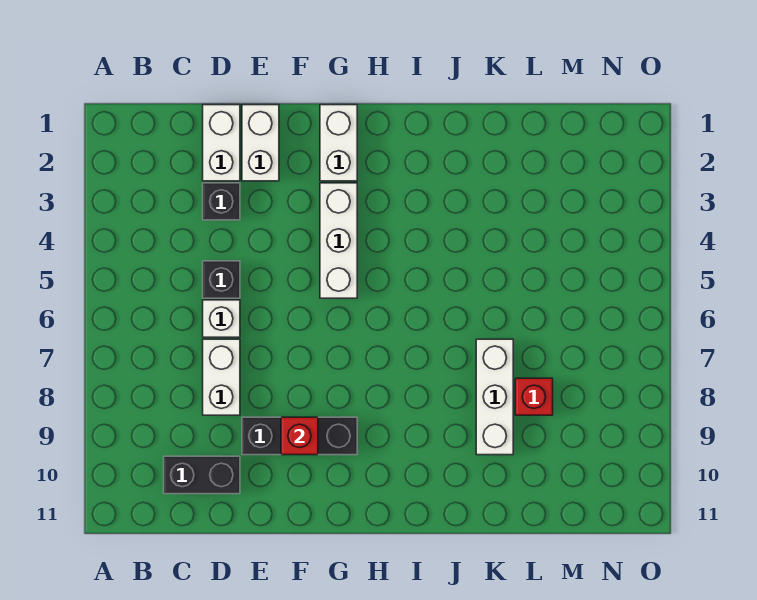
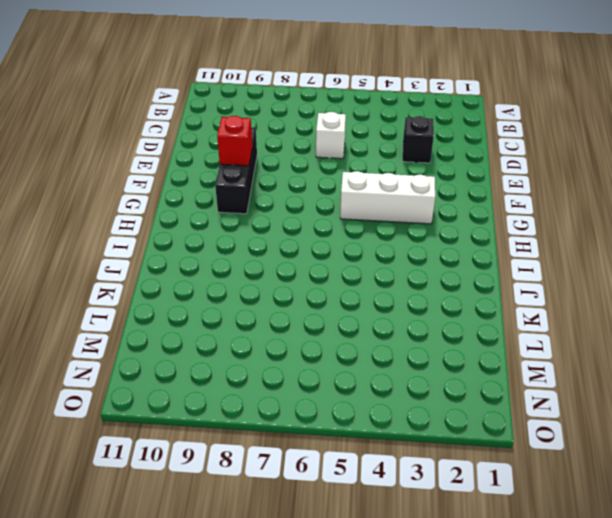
none -> black brick C10:D10 level 1
none -> white brick D1:D2 level 1
none -> black brick D5 level 1

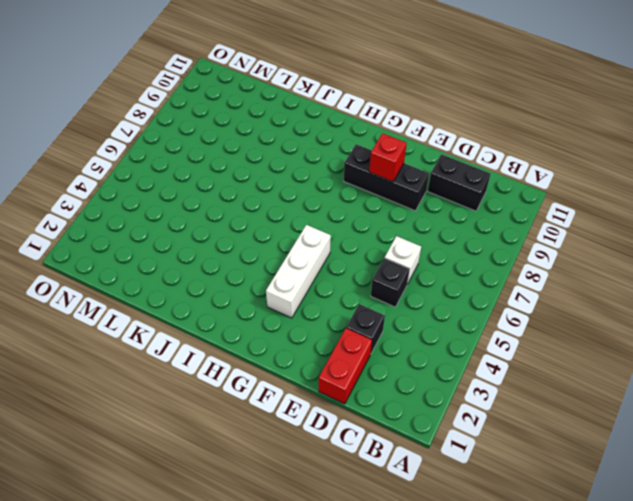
red brick D1:D2 level 1 -> white brick D1:D2 level 1
none -> white brick D7:D8 level 1
none -> white brick E1:E2 level 1
none -> white brick G1:G2 level 1

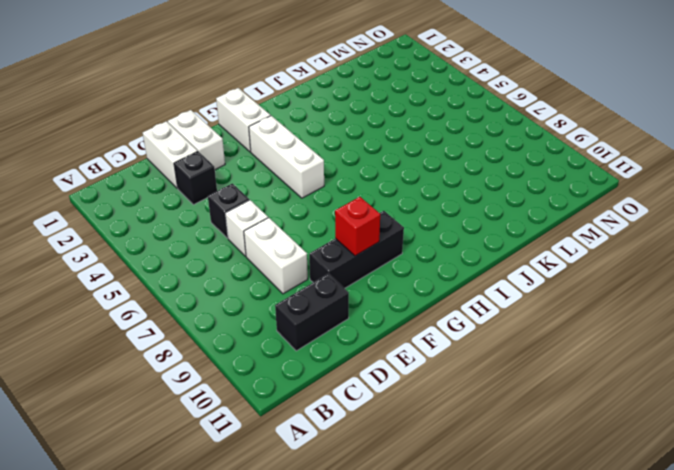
none -> white brick K7:K9 level 1
none -> red brick L8 level 1

